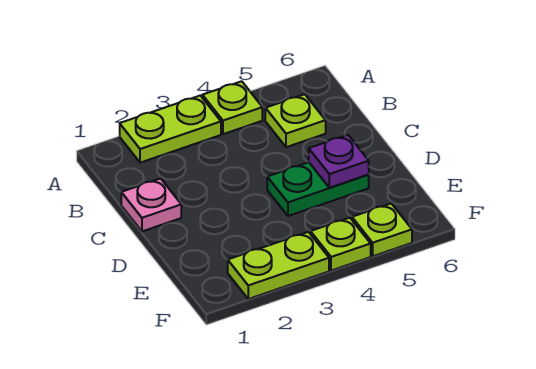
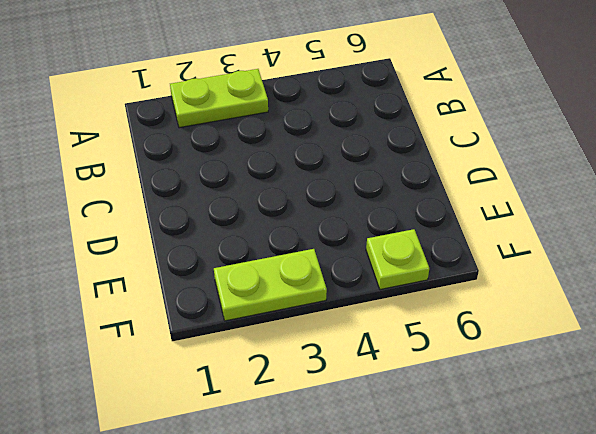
none -> lime plate A4 level 1
none -> lime plate B5 level 1

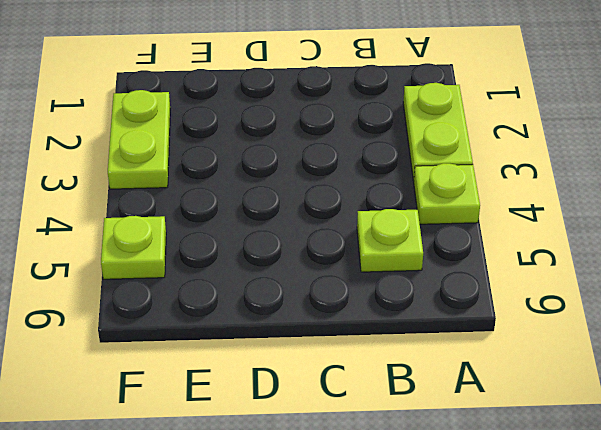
none -> pink plate C1 level 1
none -> green plate D4:D5 level 1

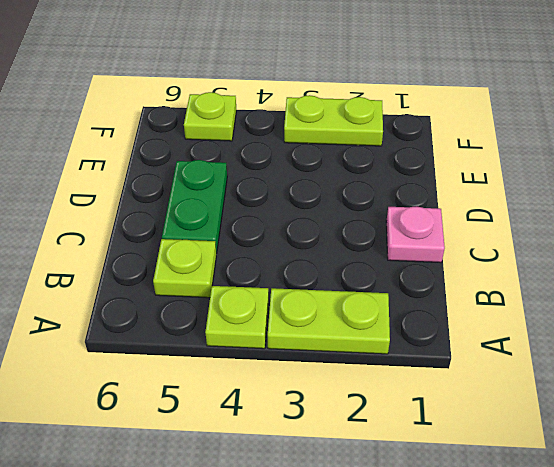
green plate C5:D5 level 1 -> green plate D4:D5 level 1
none -> lime plate F4 level 1
none -> purple plate D5 level 2

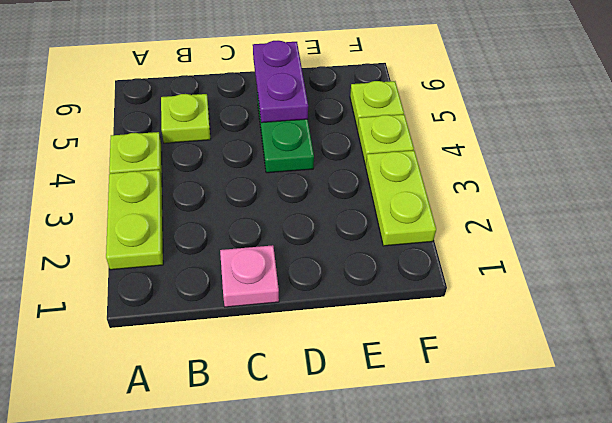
purple plate D5:D6 level 2 -> purple plate D5 level 2

